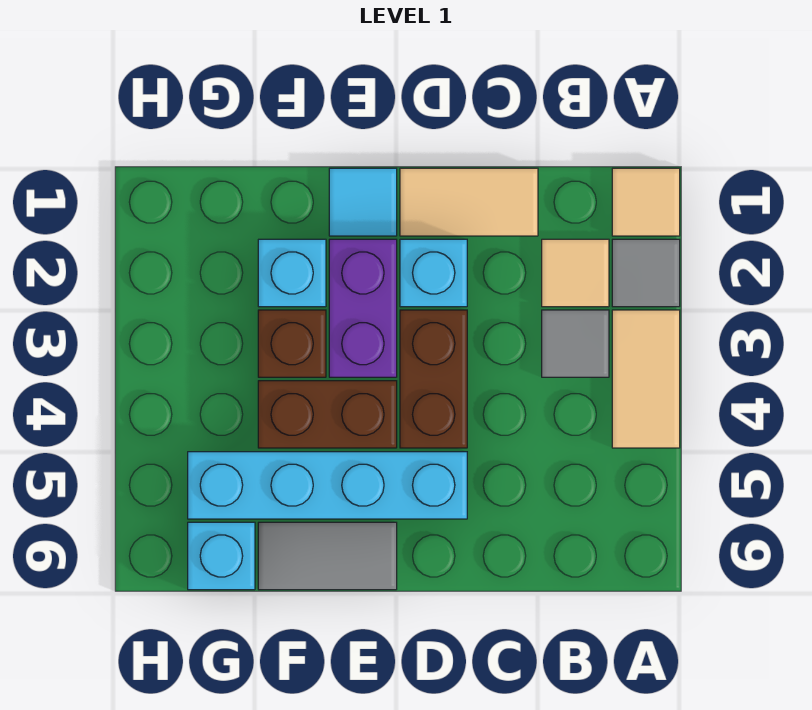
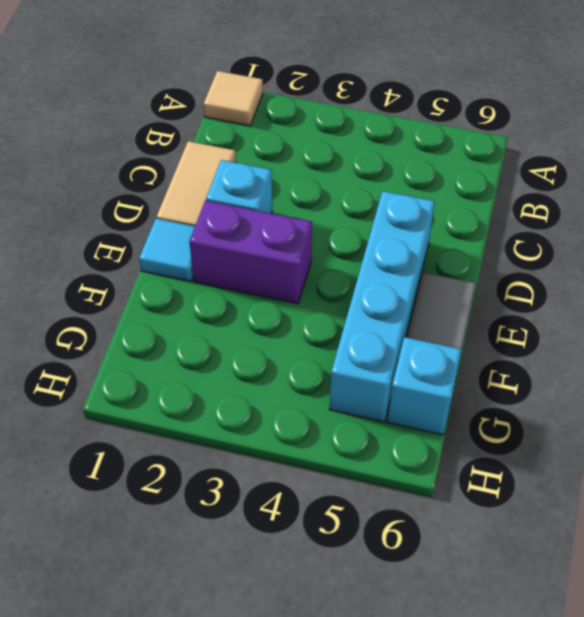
none -> grey tile A2 level 1
none -> tan tile A3:A4 level 1
none -> tan tile B2 level 1

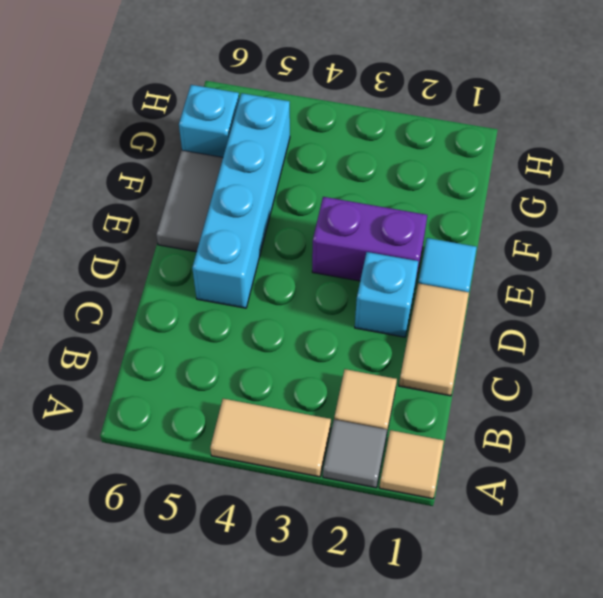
none -> grey tile B3 level 1
none -> brown brick D3:D4 level 1
none -> brown brick E4:F4 level 1

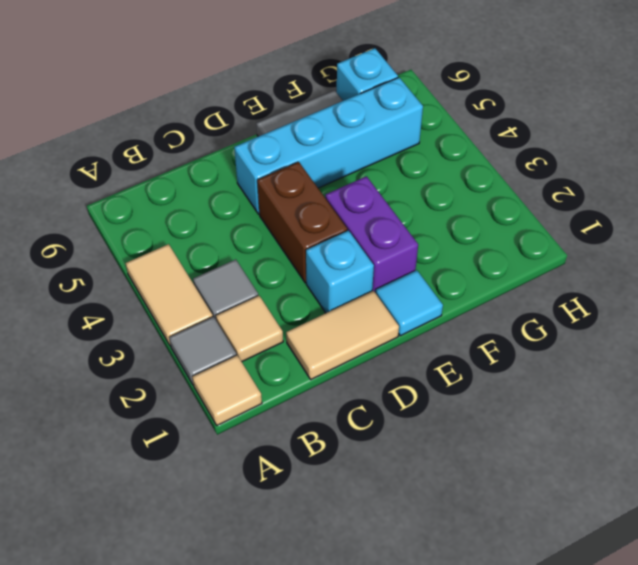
none -> brown brick E4:F4 level 1
none -> cyan brick F2 level 1
none -> brown brick F3 level 1

